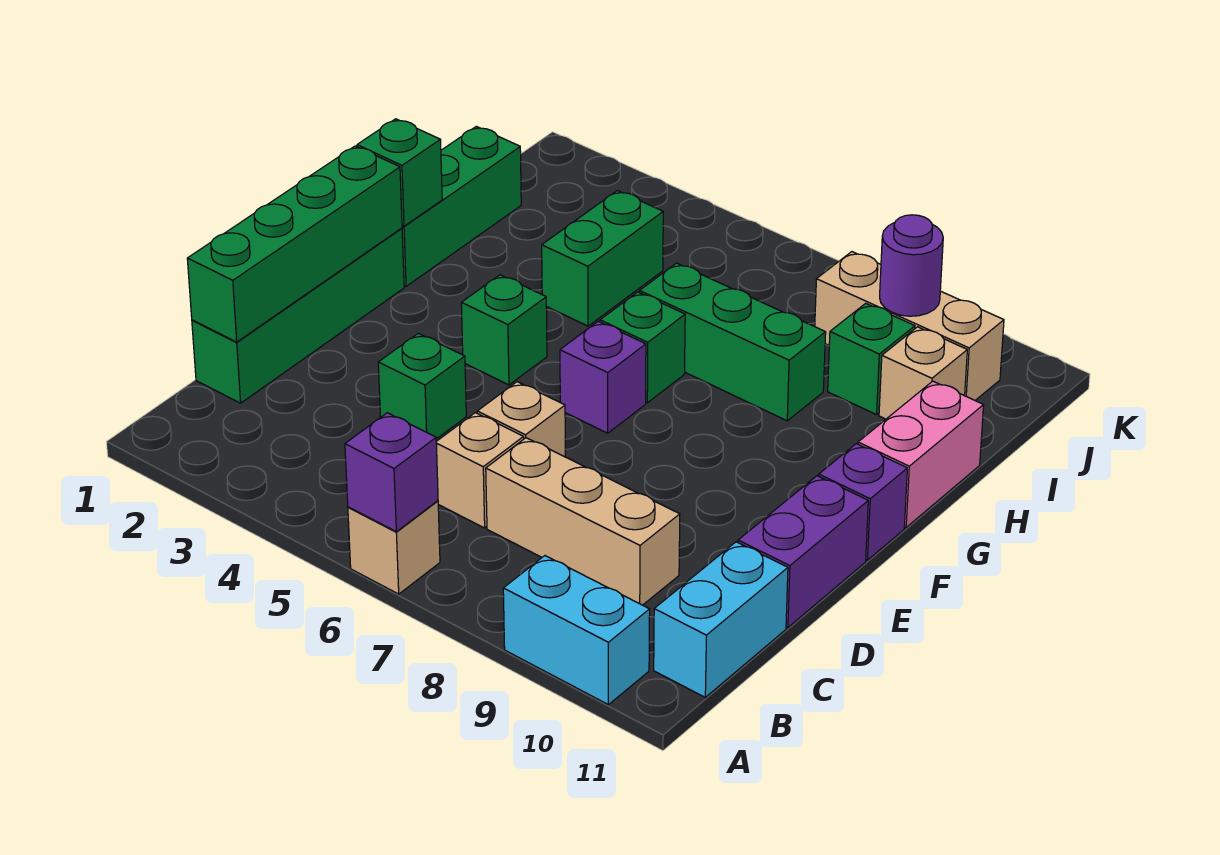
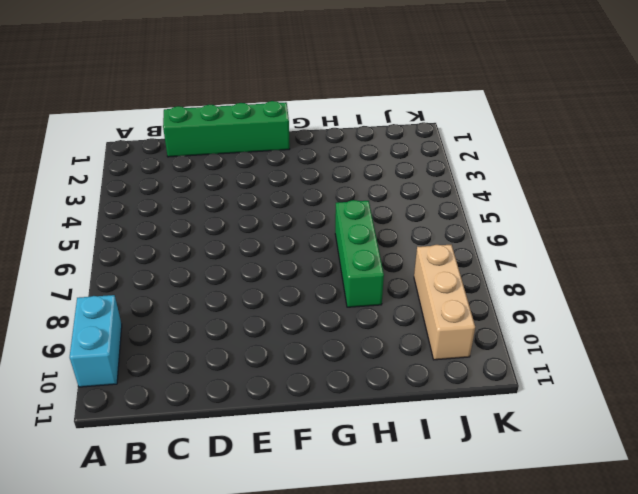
none -> tan brick A6 level 1
none -> cyan brick B11:C11 level 1
none -> tan brick C6 level 1

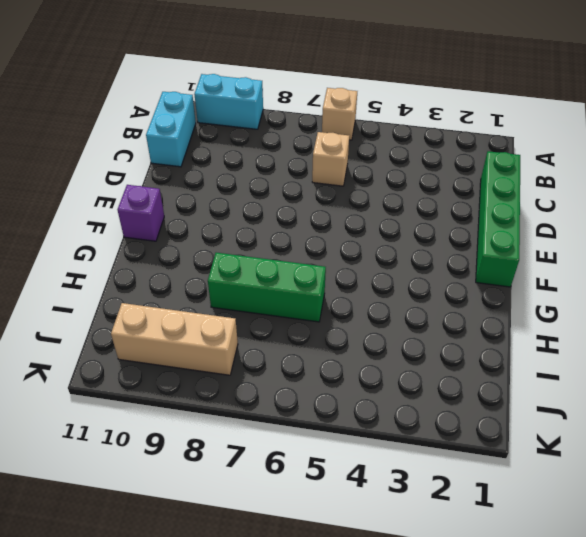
none -> tan brick C7:C9 level 1
none -> green brick D4 level 1
none -> tan brick D6 level 1

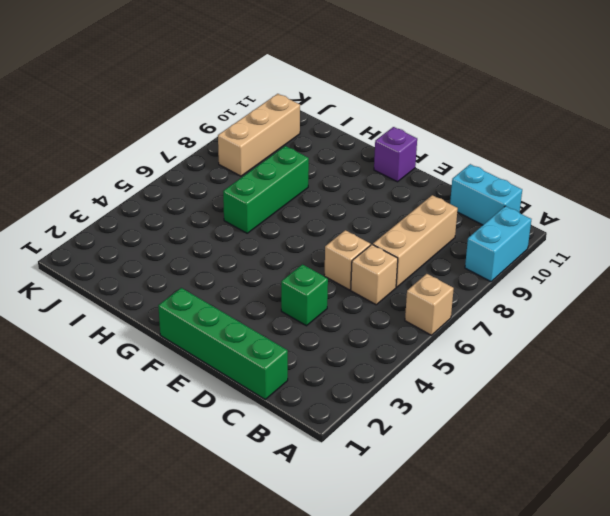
none -> purple brick D11:E11 level 1
none -> green brick F4 level 1
none -> purple brick F6 level 1

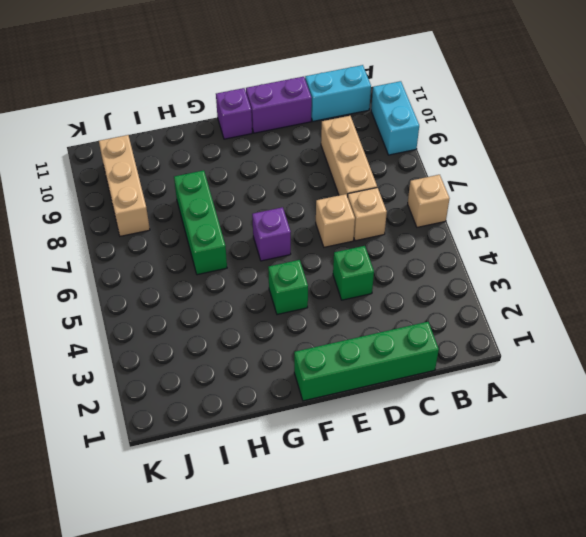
none -> green brick G1:I1 level 1
none -> green brick G6 level 1
none -> pink brick G11:H11 level 1

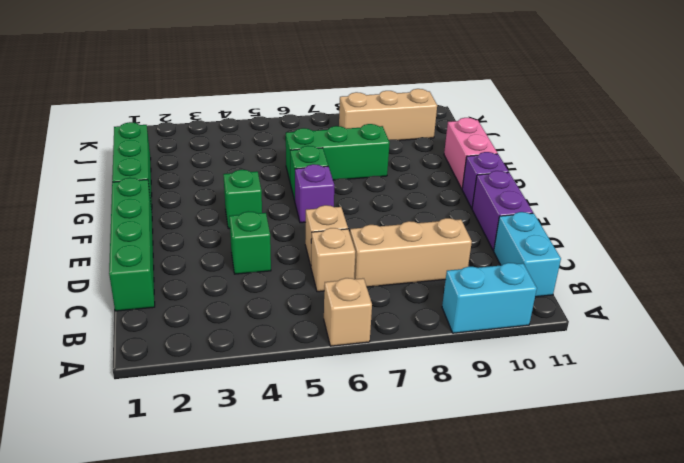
none -> green brick H4:I4 level 1
none -> green brick I9 level 1
none -> tan brick I10 level 1

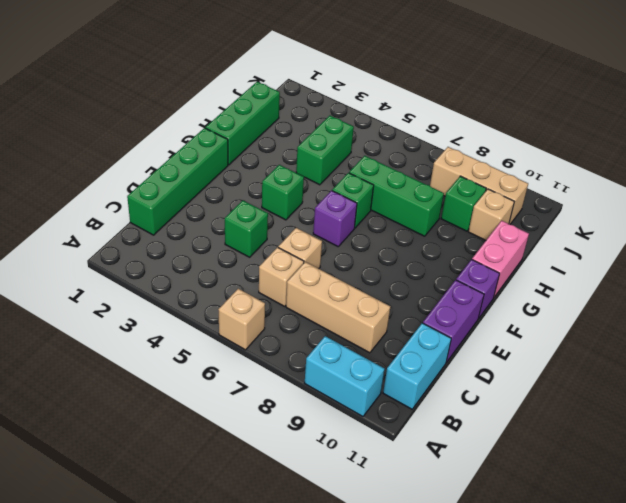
none -> purple brick A6 level 2
none -> green brick C1:F1 level 2
none -> green brick G1 level 2

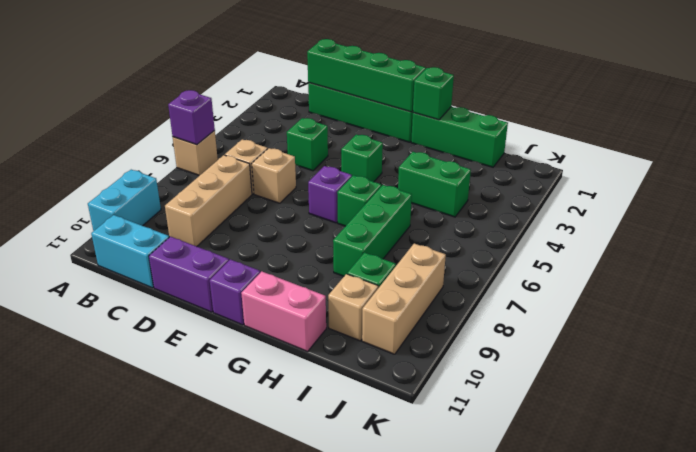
none -> purple round brick J9 level 2

